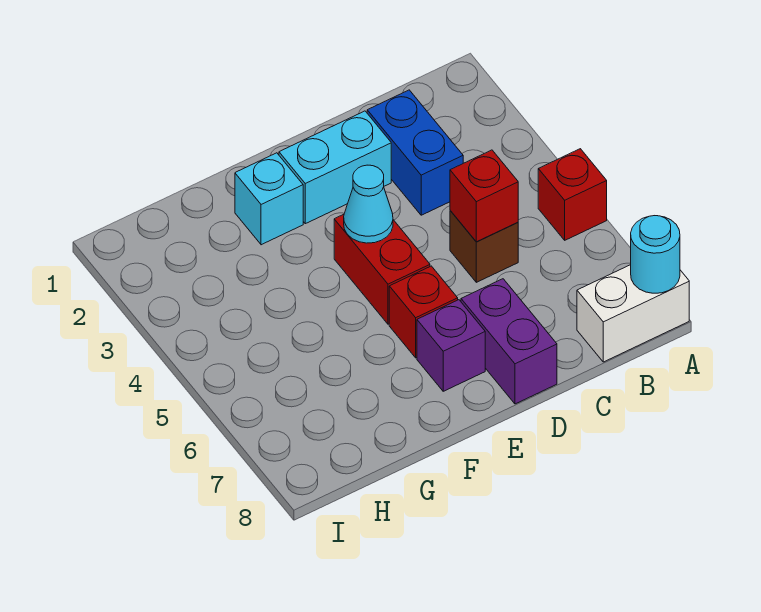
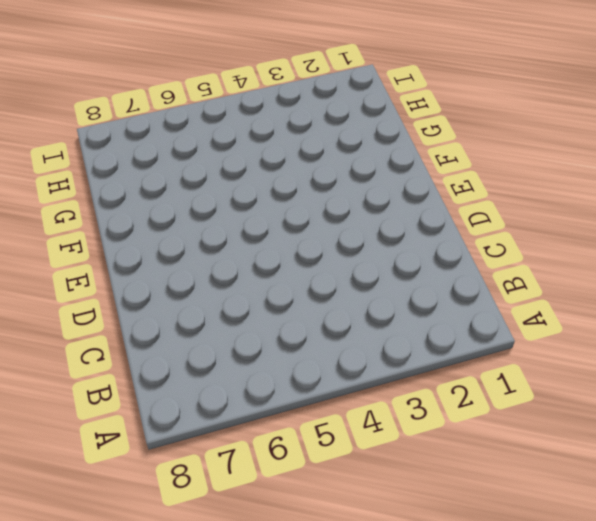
none -> red brick A5 level 1
none -> white brick A8:B8 level 1
none -> blue brick C2:C3 level 1

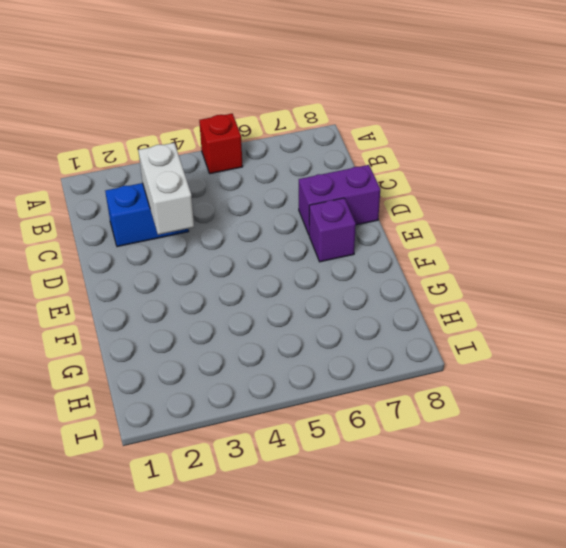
white brick C3:D3 level 2 -> white brick A8:B8 level 1
none -> brown brick C5 level 1
none -> cyan brick D2:E2 level 1
none -> red brick E4:E5 level 1

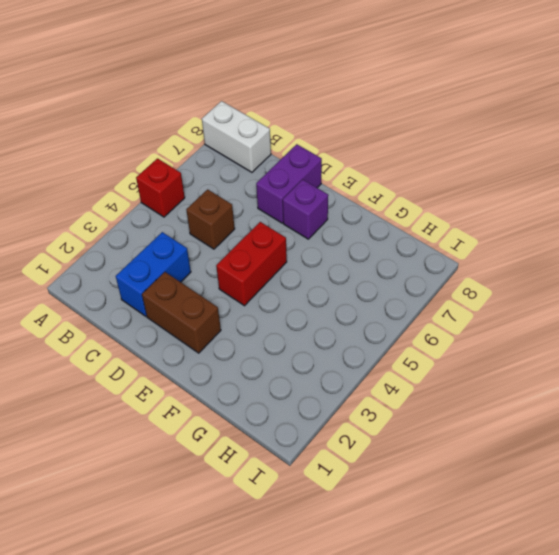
brown brick D2:E2 level 1 -> cyan brick D2:E2 level 1
none -> red brick E6 level 1
none -> cyan brick F2 level 1
none -> cyan round brick A8 level 2

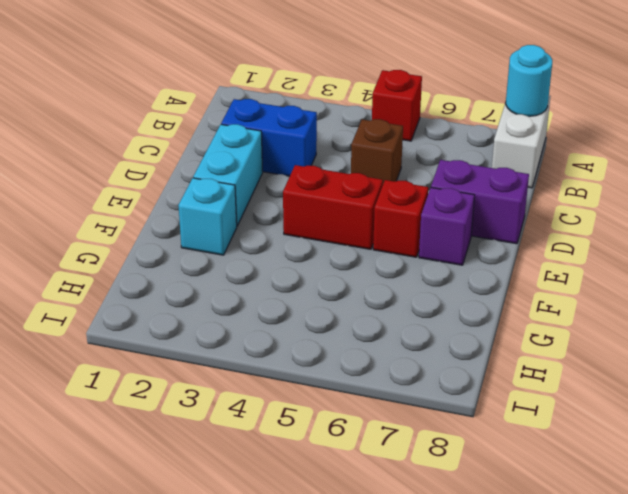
none -> red brick C5 level 2
none -> cyan cone E4 level 2

